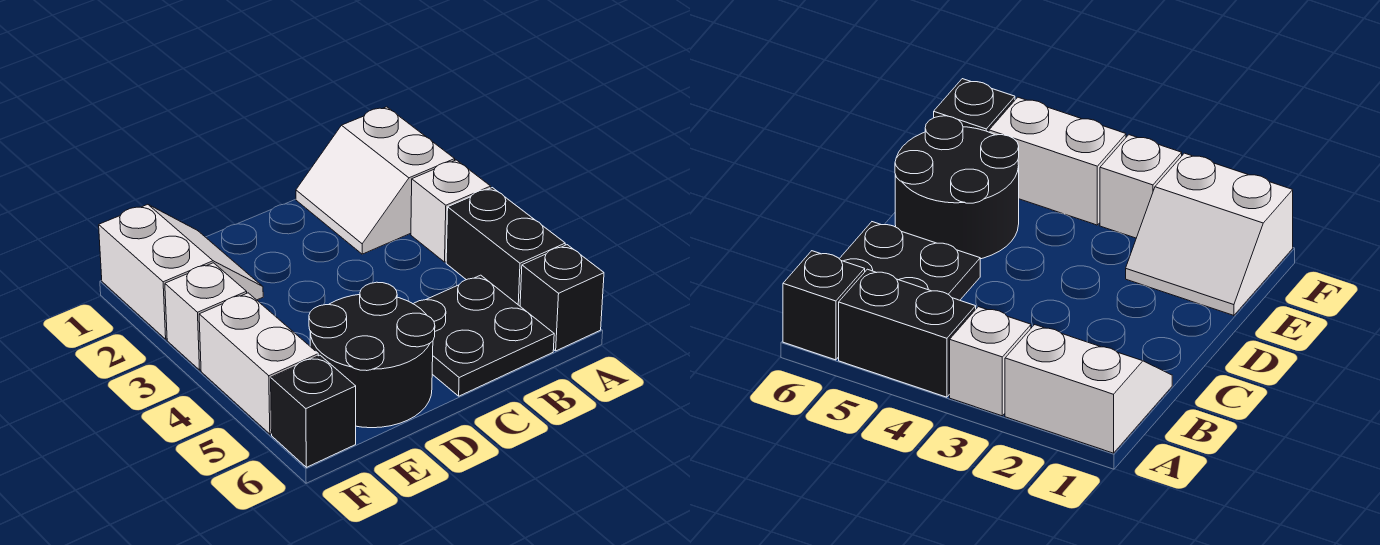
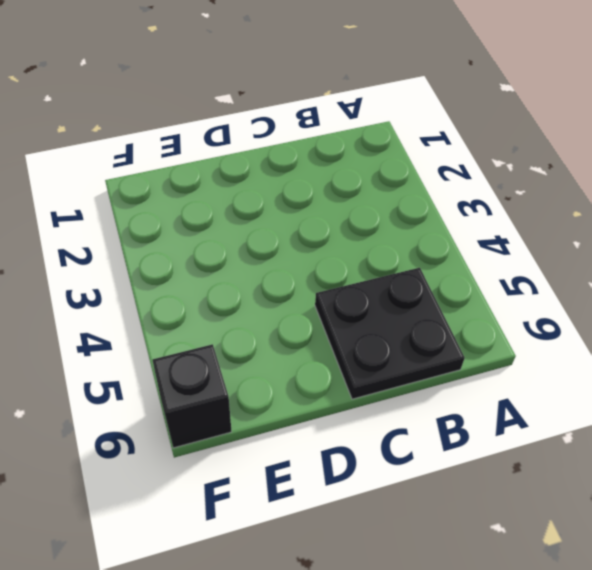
none -> white slope A1:B2 level 1 top A
none -> white brick A3 level 1

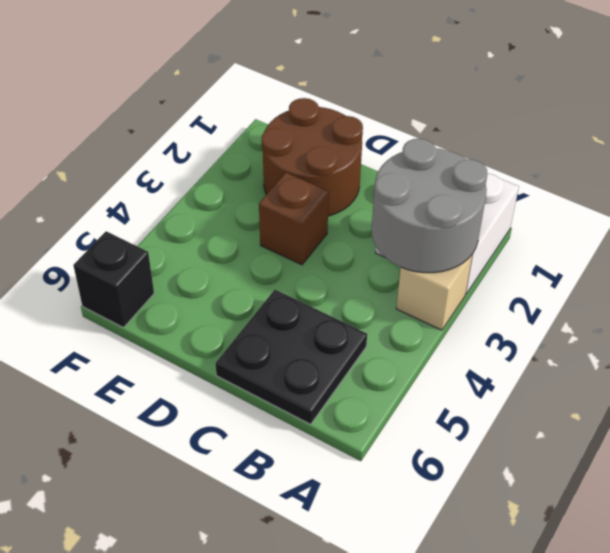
grey round brick A2:B3 level 2 -> none
tan brick A3 level 1 -> white brick A3 level 1
brown round brick D1:E2 level 1 -> white slope E1:F2 level 1 top F
brown brick D3 level 1 -> none
none -> black brick A4:A5 level 1
none -> black brick A6 level 1

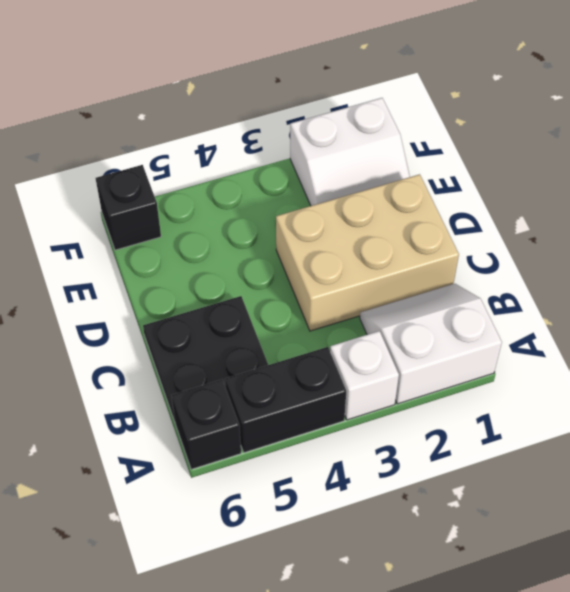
tan brick C1:D3 level 1 -> none
none -> black round brick D5:E6 level 1
none -> white brick F3 level 1

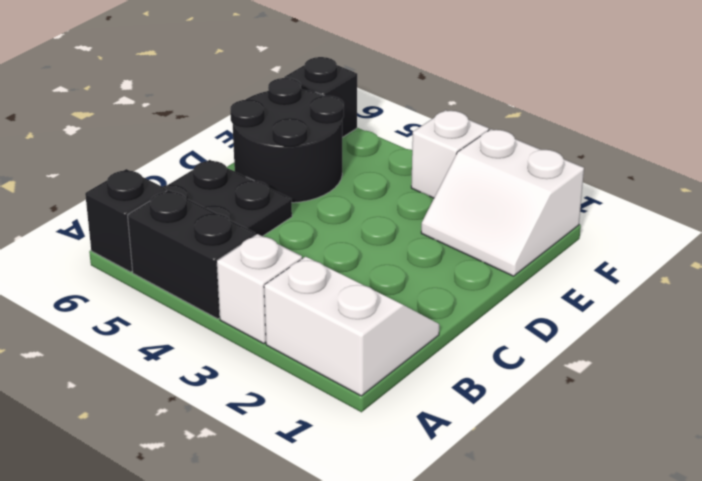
none -> white brick F4:F5 level 1

